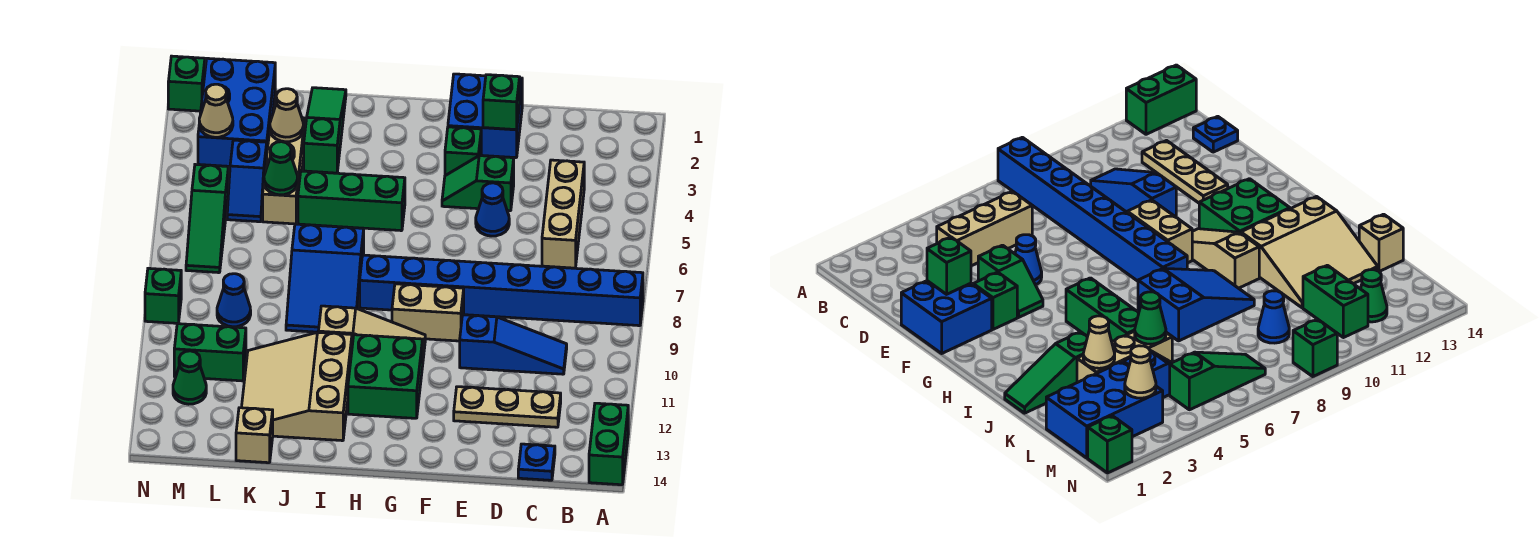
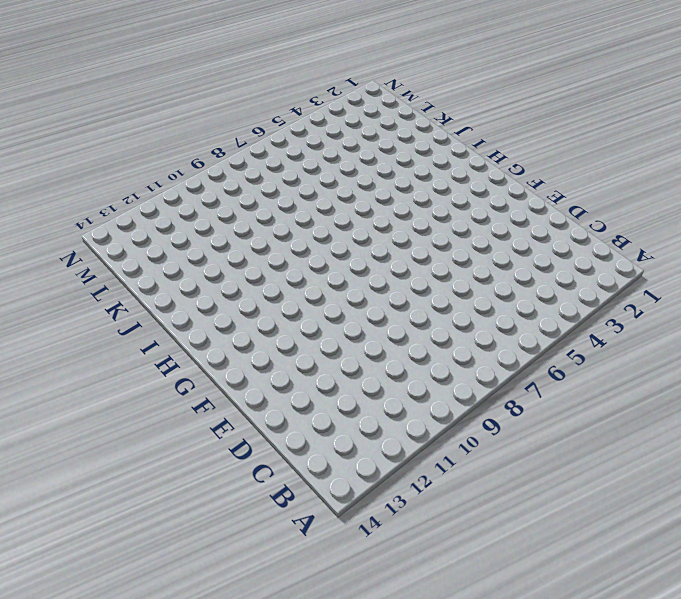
none -> blue brick A8:H8 level 1
none -> green brick A13:A14 level 1
none -> tan brick C4:C6 level 1
none -> blue slope C10:E10 level 1 top E

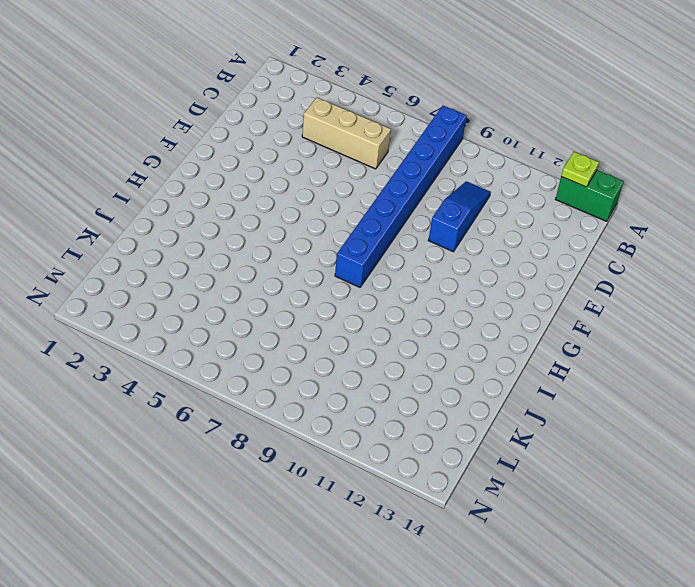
lime plate A13 level 2 -> none
none -> tan plate C12:E12 level 1
none -> blue plate C14 level 1
none -> blue brick E1:F2 level 1
none -> green slope E4:F4 level 1 top E

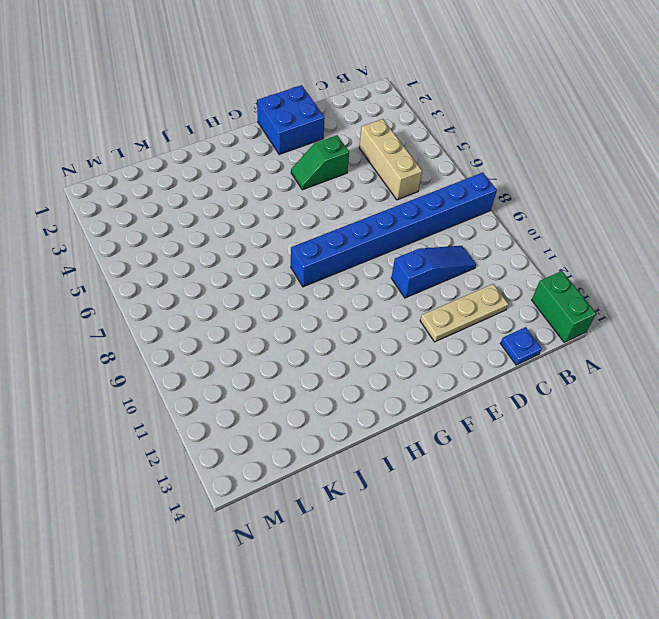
none -> blue cone E5 level 1
none -> green brick F3 level 1
none -> tan brick F9:G9 level 1
none -> tan slope G10:I10 level 1 top I

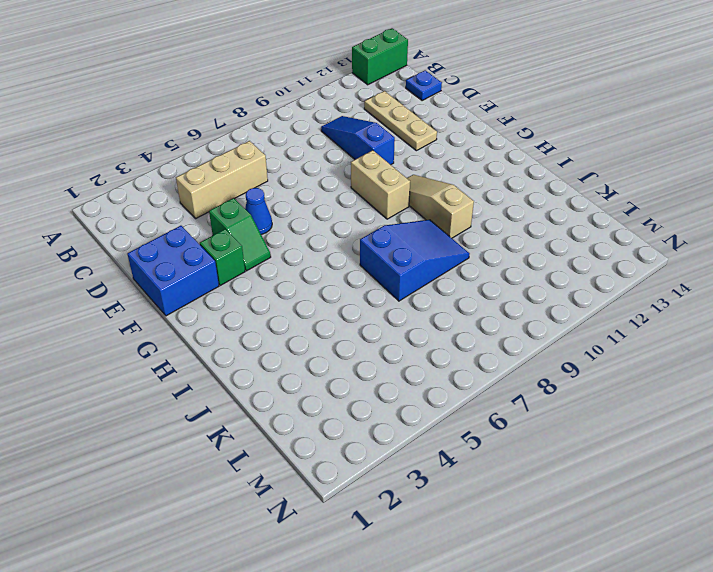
none -> blue brick A8:H8 level 1
none -> green brick G11:H12 level 1
none -> green brick H5:J5 level 1
none -> tan slope I11:K13 level 1 top I

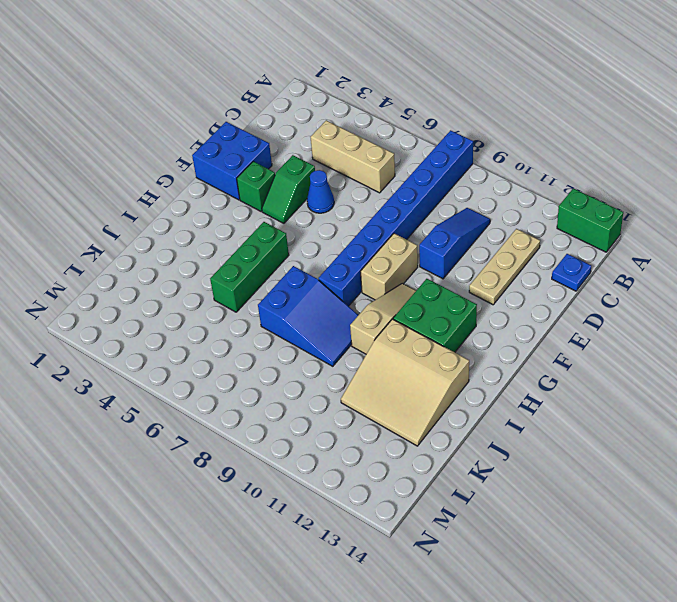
none -> green slope J1:J3 level 1 top 3
none -> tan brick K3:K5 level 1
none -> tan brick K14 level 1
none -> blue brick L1:M3 level 1

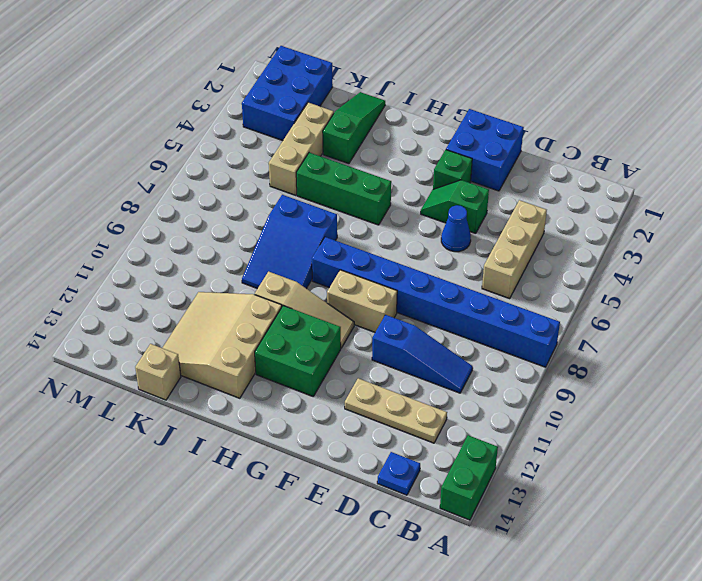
none -> blue slope L4:L5 level 1 top 4
none -> blue cone L9 level 1
none -> green brick L11:M11 level 1
none -> green slope M5:M7 level 1 top 5

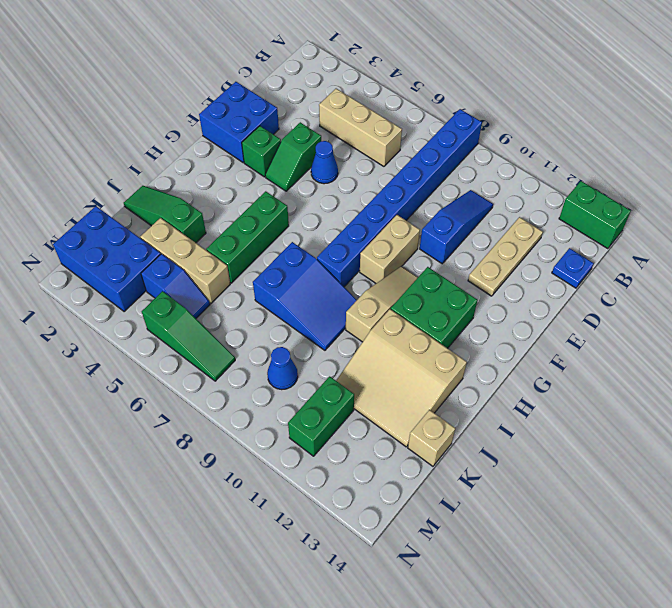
none -> green cone M12 level 1
none -> green brick N1 level 1
none -> green brick N9 level 1
none -> green brick E2 level 2

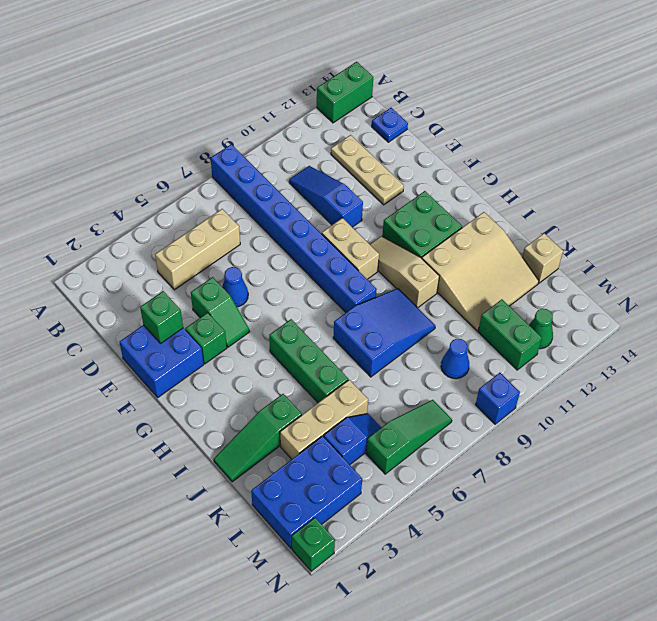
blue brick N9 level 1 -> green brick N9 level 1
none -> tan cone K3 level 2
none -> green cone K5 level 2
none -> tan cone M3 level 2

